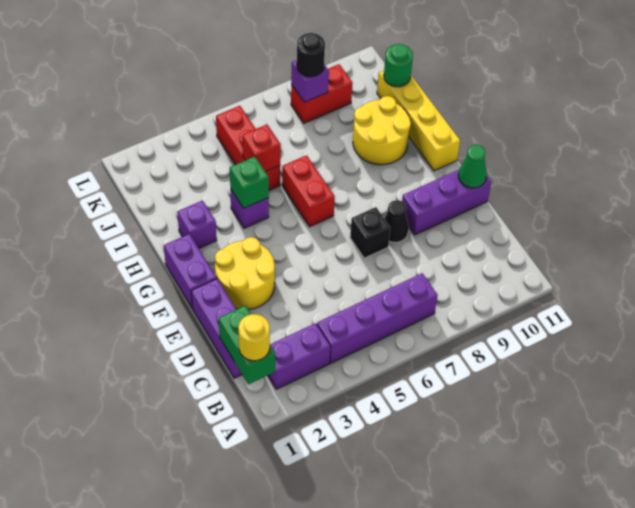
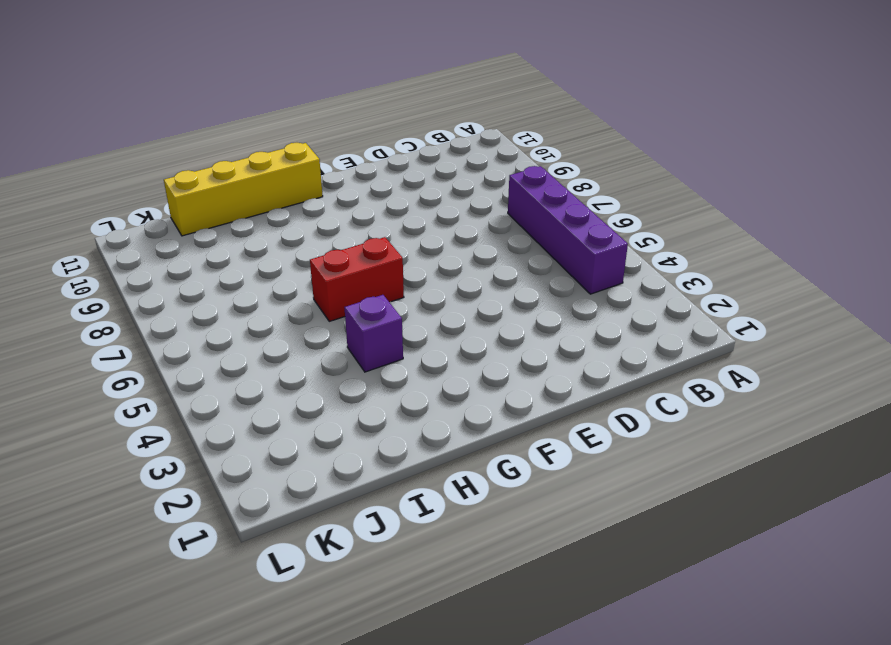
none -> purple brick B2:B3 level 1
none -> purple brick C1:E1 level 1
none -> yellow round brick E2:F3 level 1

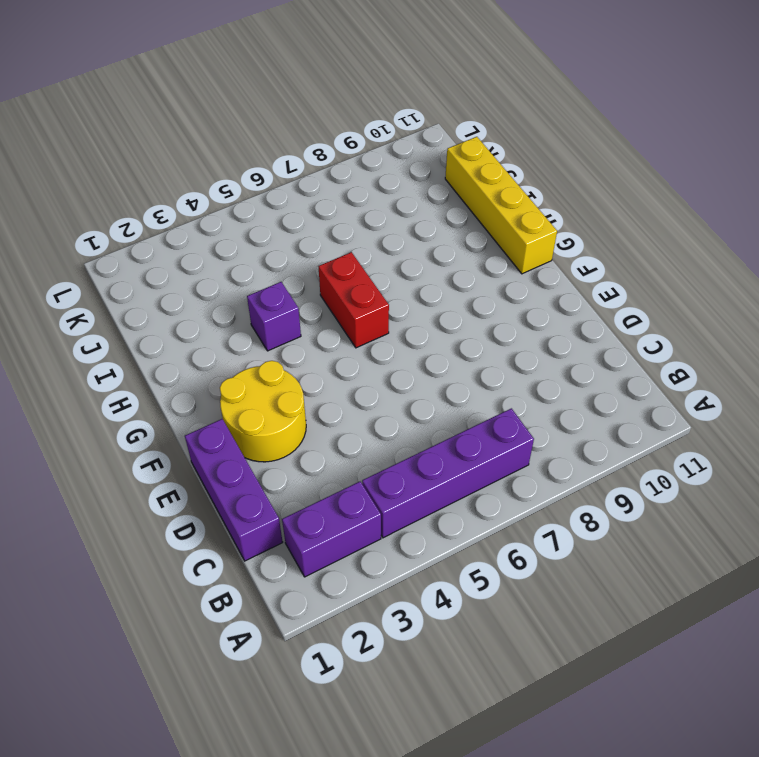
none -> black brick E7 level 1
none -> black cone E8 level 1
none -> purple brick E9:E11 level 1

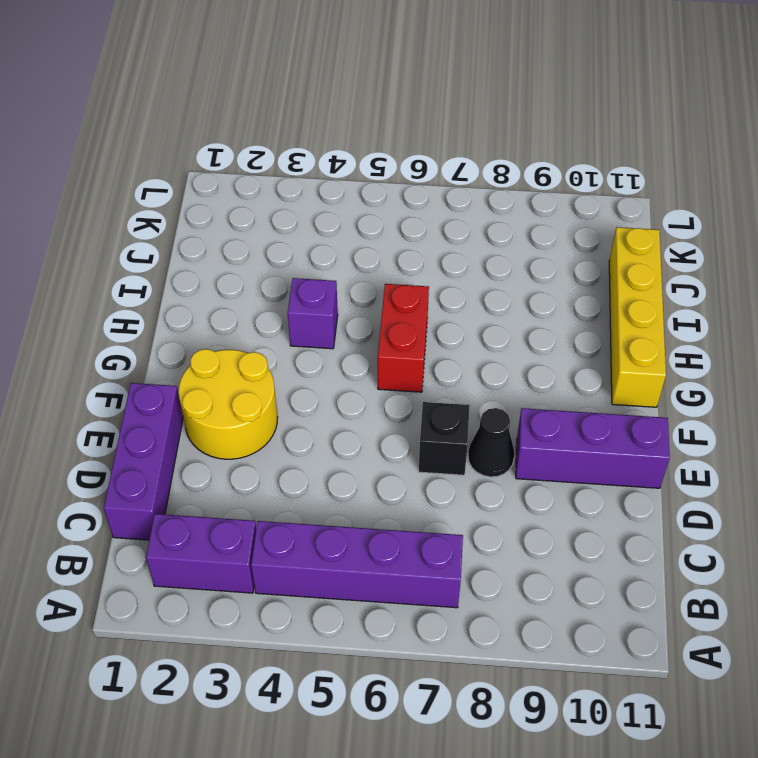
none -> purple brick F1:G1 level 1
none -> purple brick H2 level 1
none -> yellow round brick H9:I10 level 1

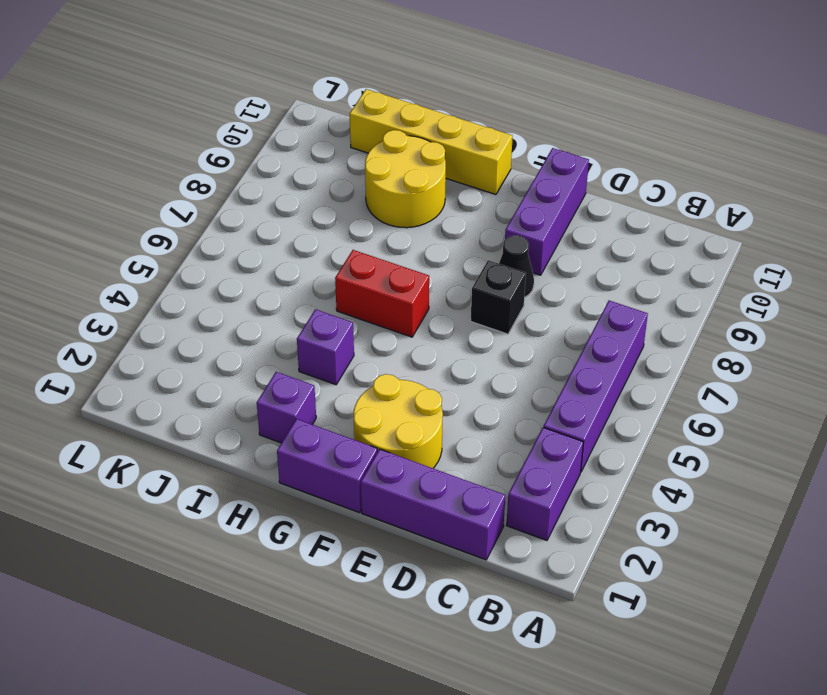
none -> red brick I5:K5 level 1
none -> red brick K8:K9 level 1
none -> green brick B1:C1 level 2

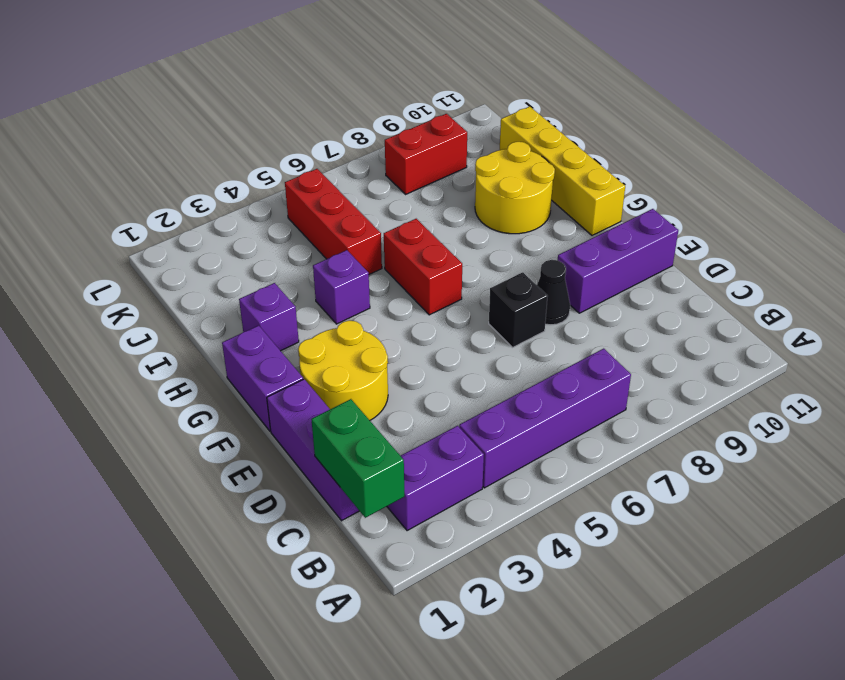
none -> green cone E11 level 2
none -> green brick H4 level 2
none -> red brick I5 level 2

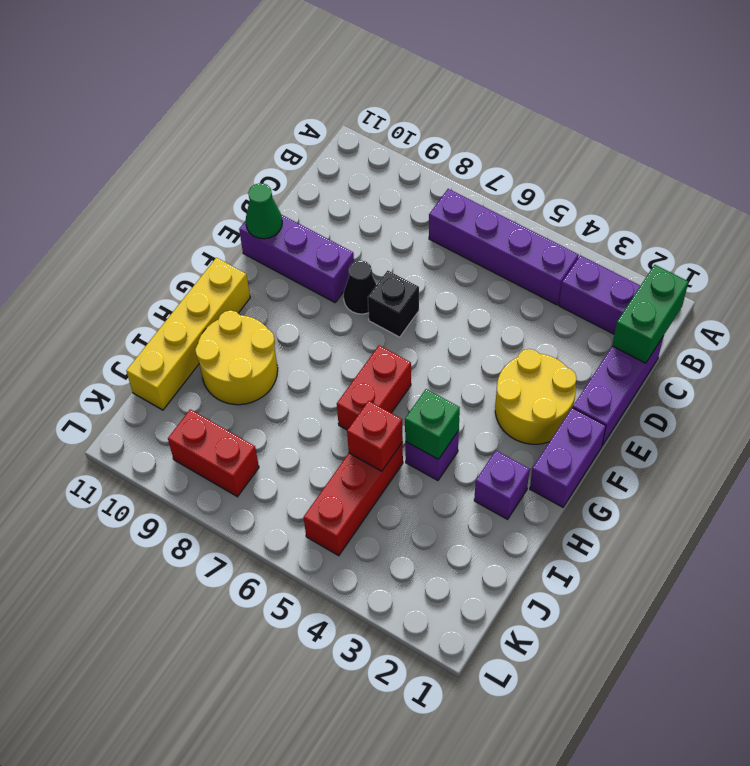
none -> green round brick J11 level 2
none -> purple brick K8 level 2
none -> yellow round brick B1 level 3

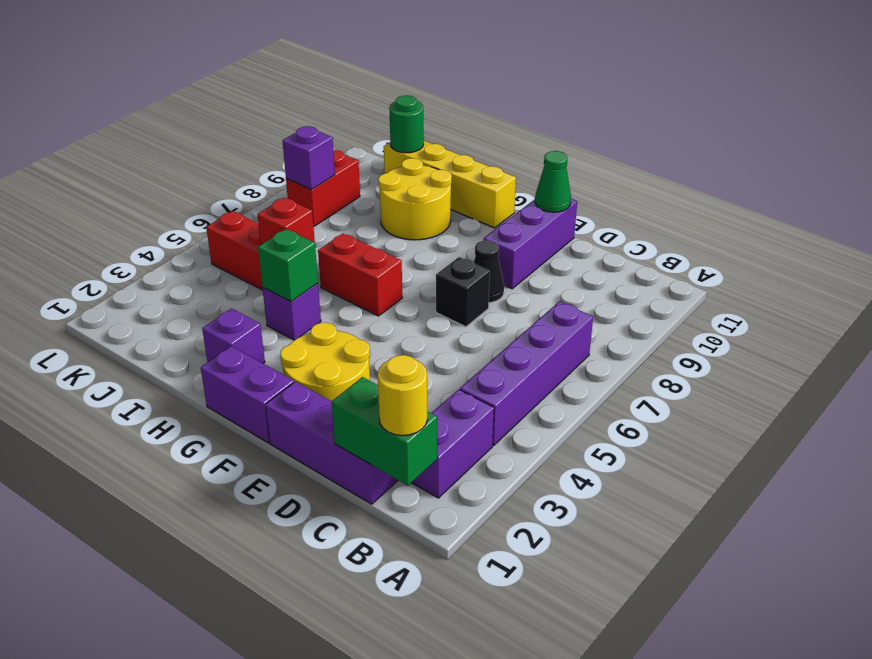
none -> black round brick K8 level 3

